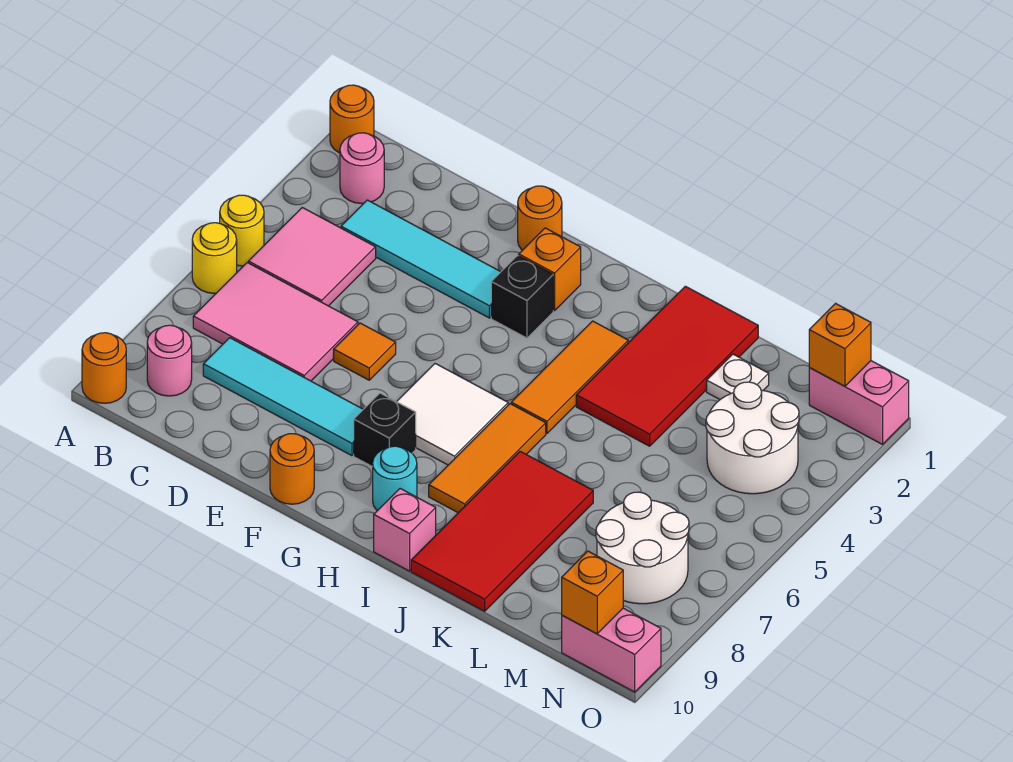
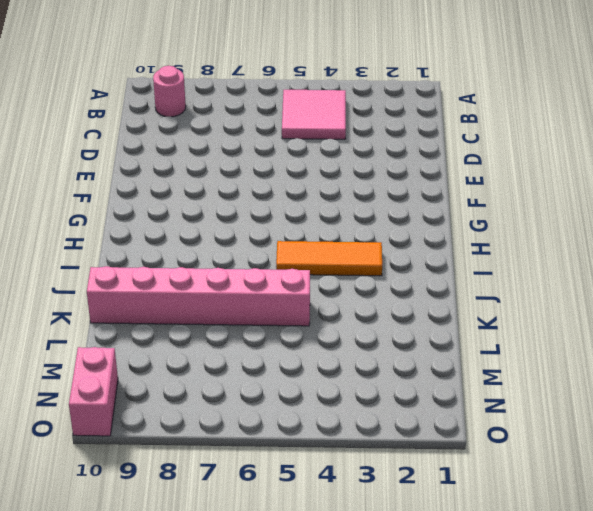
pink brick K5:K10 level 1 -> red tile J7:K10 level 1
none -> orange round brick A1 level 1
none -> yellow round brick A5 level 1
none -> yellow round brick A6 level 1
none -> orange round brick A10 level 1

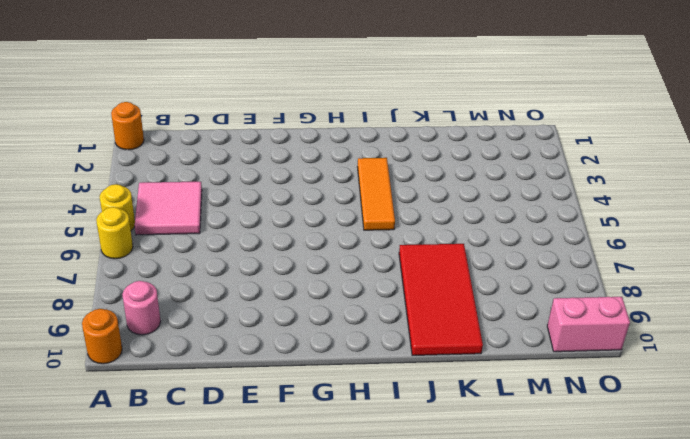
none -> pink round brick B2 level 1
none -> pink tile B6:D7 level 1
none -> cyan tile C3:F3 level 1
none -> cyan tile C8:F8 level 1

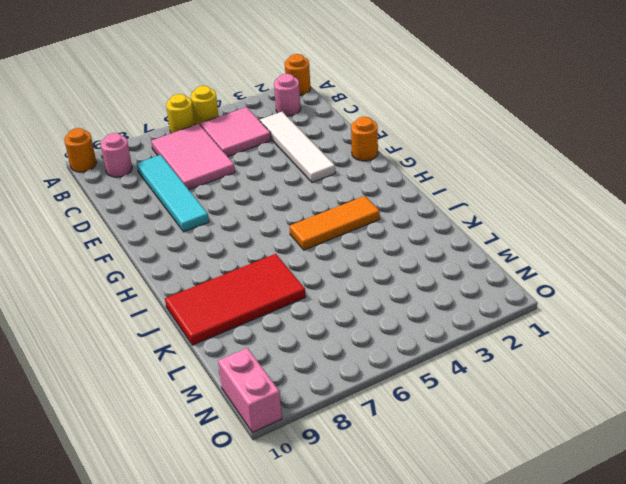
white tile C3:F3 level 1 -> cyan tile C3:F3 level 1
none -> orange tile E6 level 1
none -> orange round brick F10 level 1
none -> orange brick G2 level 1
none -> black brick G3 level 1

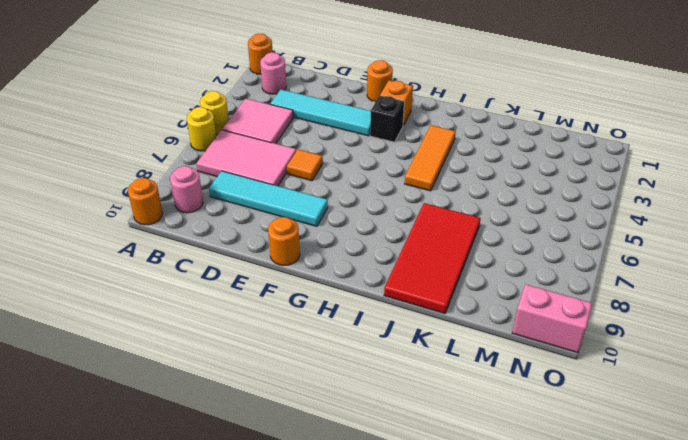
none -> white tile G6:H7 level 1
none -> black brick G8 level 1
none -> cyan round brick H9 level 1
none -> orange tile I6:I8 level 1

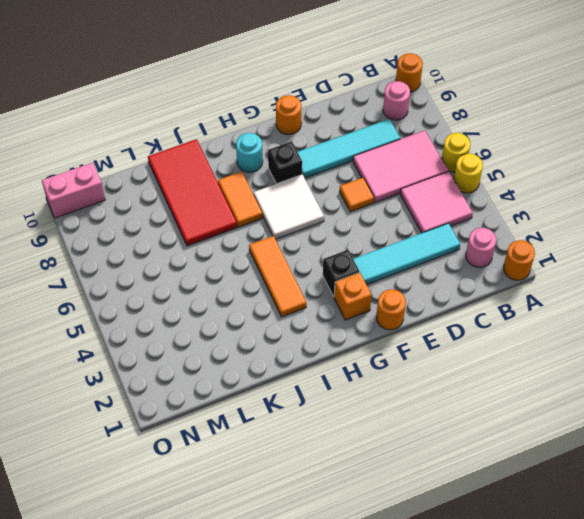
orange tile I7:I8 level 1 -> orange tile I6:I8 level 1
none -> pink brick I10 level 1
none -> red tile J1:K4 level 1
none -> white plate L2 level 1
none -> white round brick M3:N4 level 1

